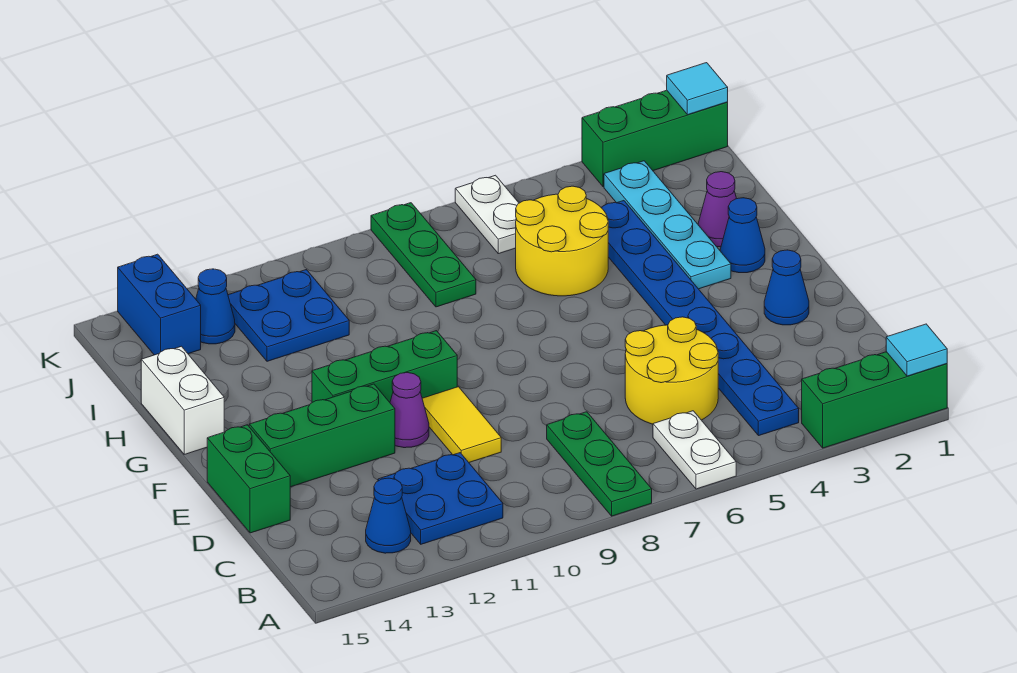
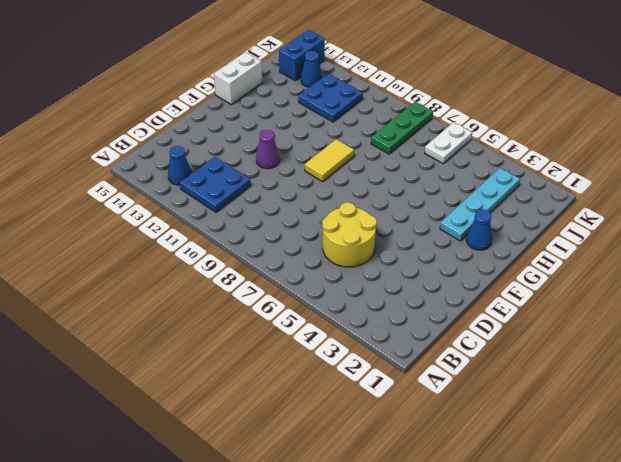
yellow tile F9:G9 level 1 -> yellow tile D10:E10 level 1
none -> green brick A1:A3 level 1
none -> white plate A6:B6 level 1
none -> green plate A8:C8 level 1

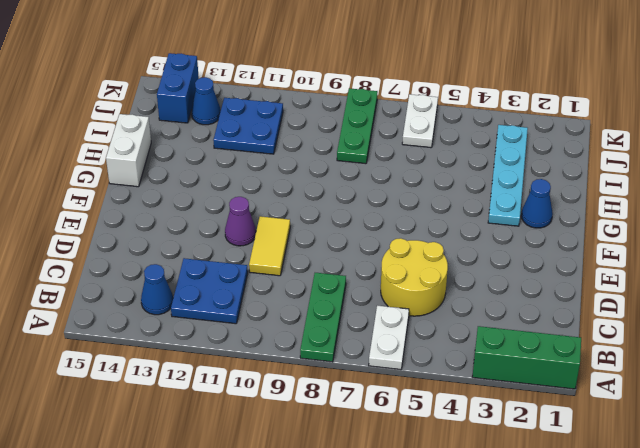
none -> blue plate B4:I4 level 1
none -> green brick D15:E15 level 1
none -> blue cone E2 level 1

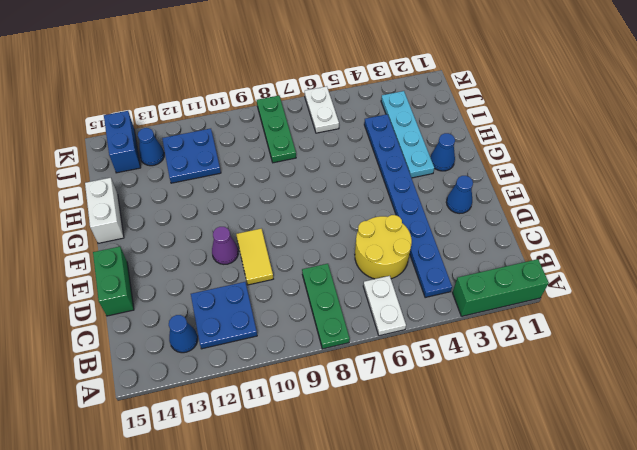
none -> green brick E12:E14 level 1
none -> green brick F10:F12 level 1
none -> purple cone H2 level 1

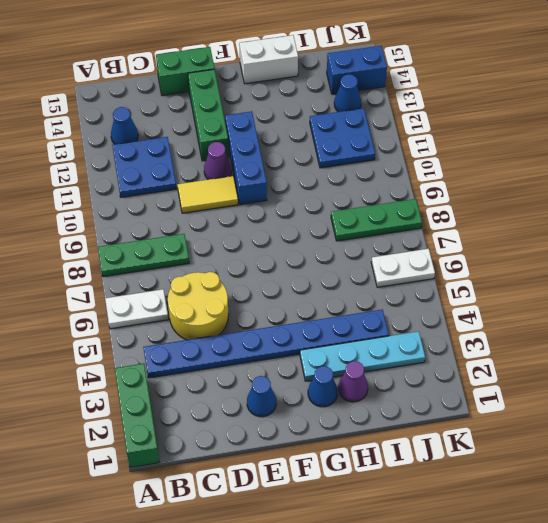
blue brick F10:F12 level 1 -> green brick F10:F12 level 1
none -> yellow round brick H5:I6 level 1
none -> green brick K1:K3 level 1
none -> cyan tile A1 level 2

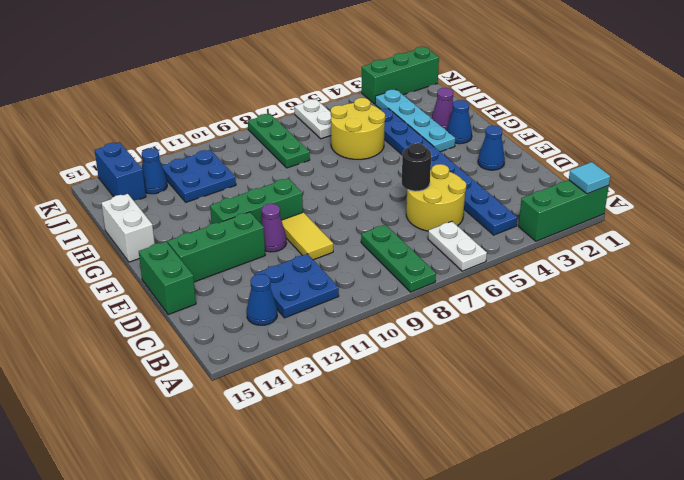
black round brick D6 level 2 -> none
none -> cyan tile K1 level 2

